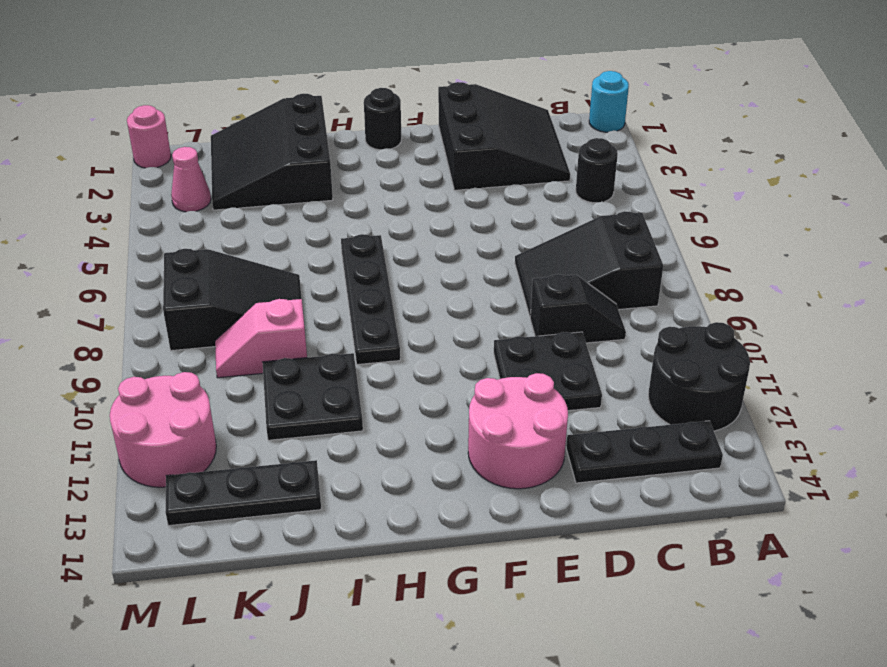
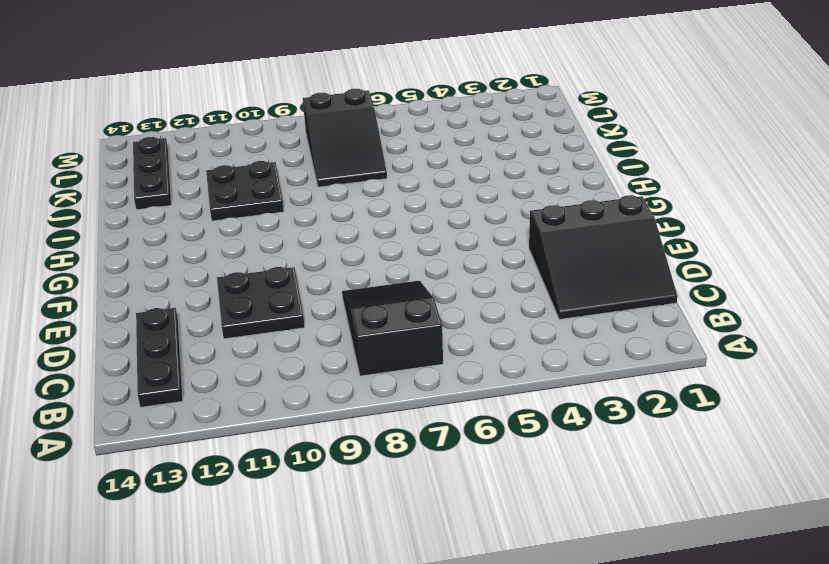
none -> cyan round brick A1 level 1
none -> black round brick A11:B12 level 1
none -> black round brick B4 level 1

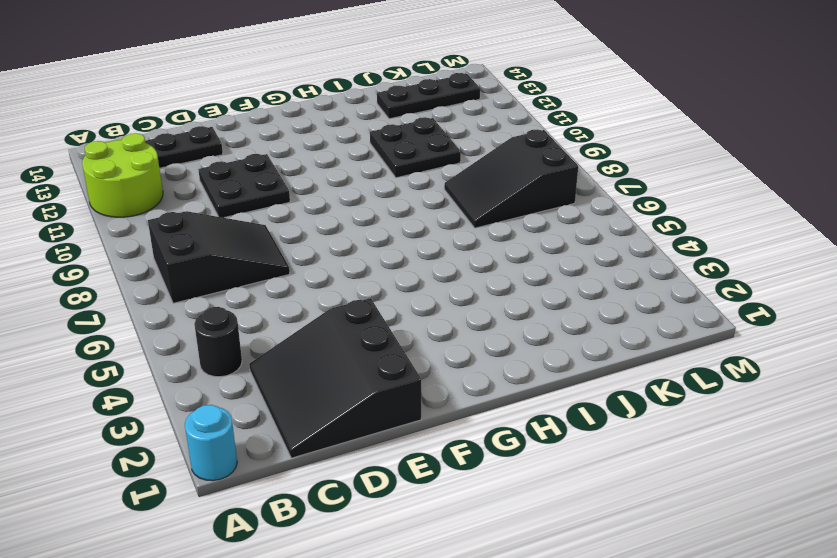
lime round brick A11:B12 level 1 -> black round brick A11:B12 level 1
none -> black slope C9:D9 level 1 top D
none -> pink round brick E12:F13 level 1
none -> black round brick G1 level 1

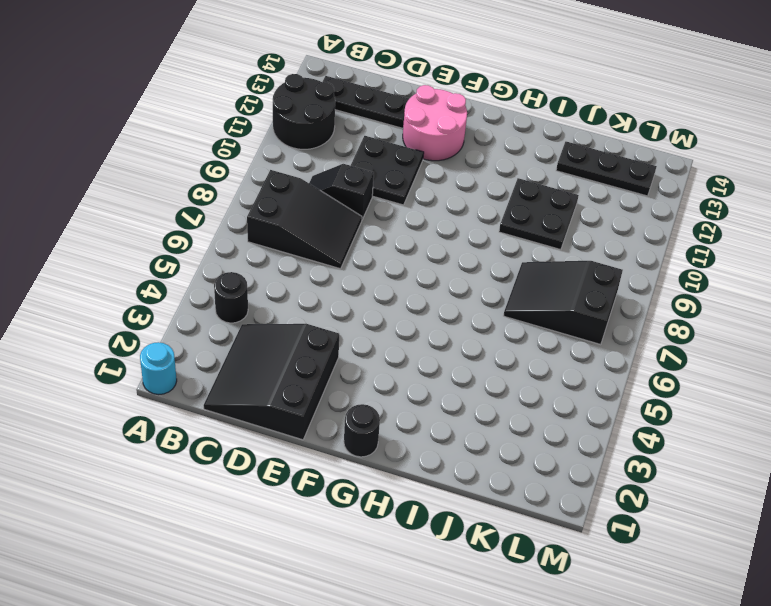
none -> black plate H6:H9 level 1
none -> black slope I1:K3 level 1 top I
none -> pink slope J9:K9 level 1 top J

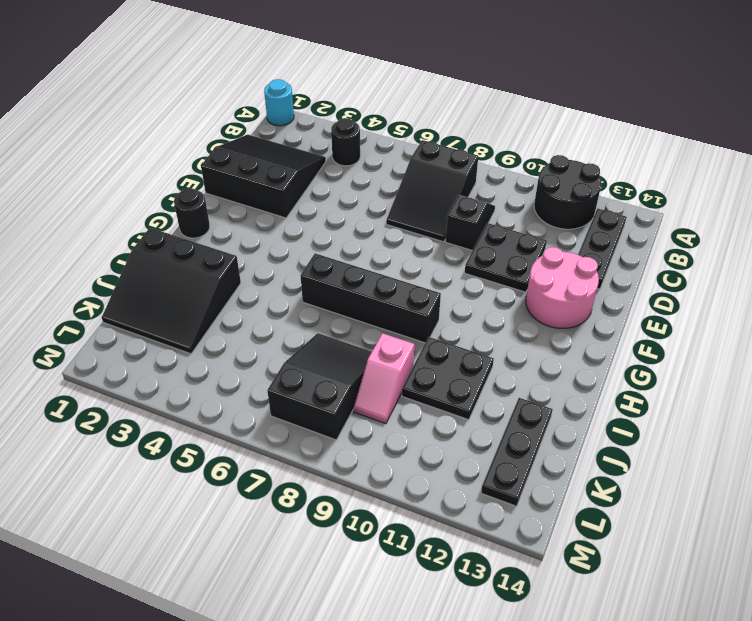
black brick H6:H9 level 1 -> black plate H6:H9 level 1
none -> pink cone L3 level 1
none -> pink round brick L11:M12 level 1
none -> pink round brick M1 level 1

